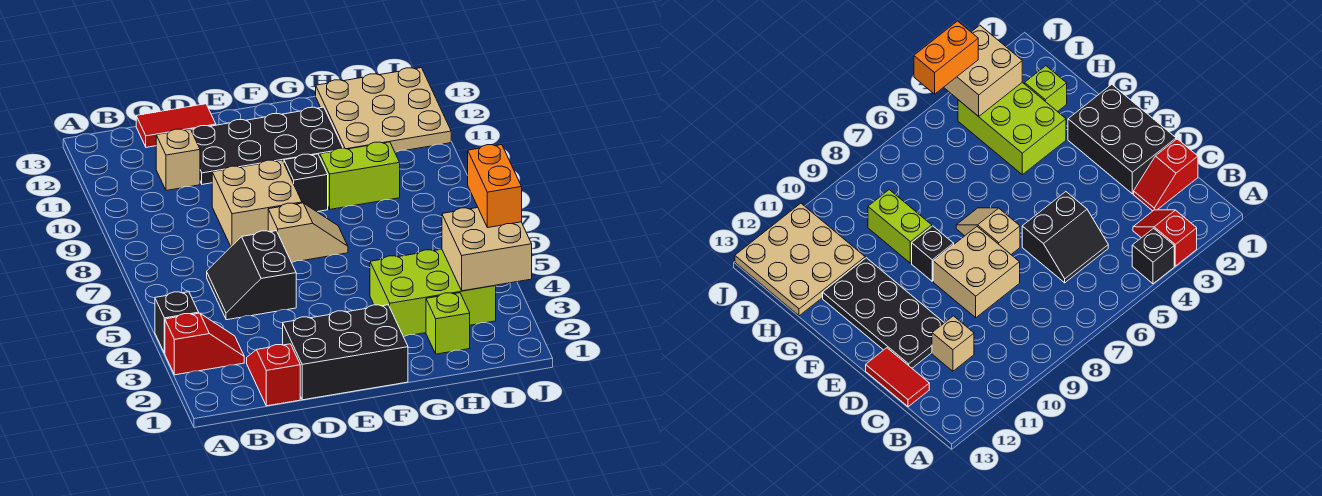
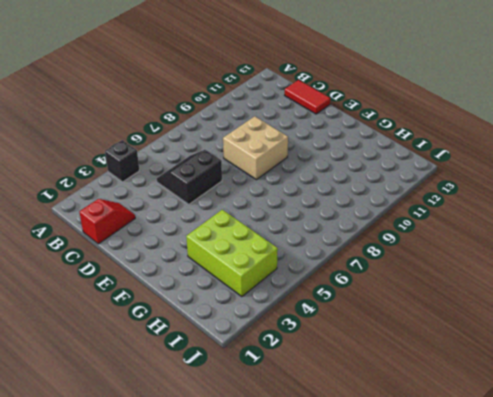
none -> red slope A3:B3 level 1 top A
none -> tan brick C11 level 1
none -> black brick D1:F2 level 1

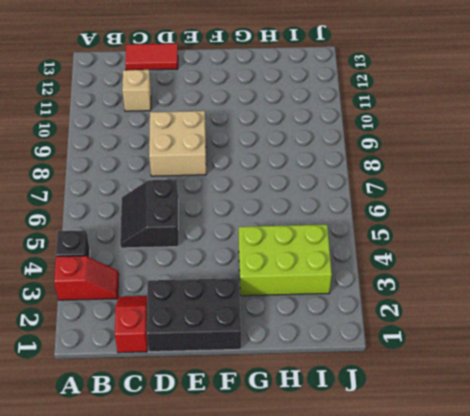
none -> black plate D11:G12 level 1
none -> tan slope E7:F7 level 1 top E
none -> black brick F9 level 1

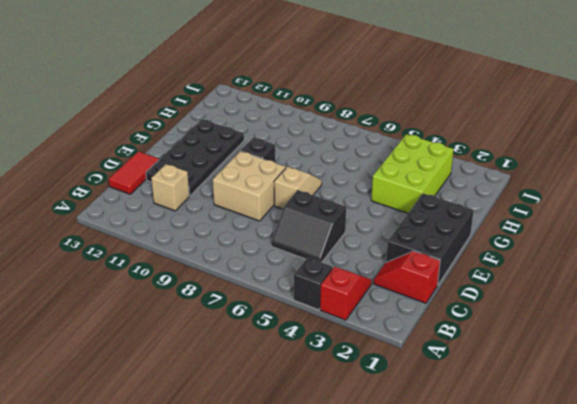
none -> lime brick G9:H9 level 1
none -> lime brick H2 level 1
none -> tan plate H11:J13 level 1

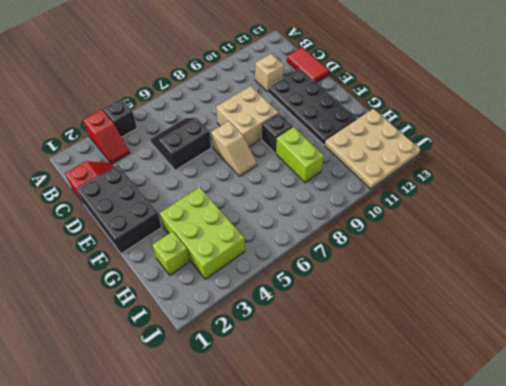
none -> tan brick I3:J4 level 2
none -> orange brick J4:J5 level 3

